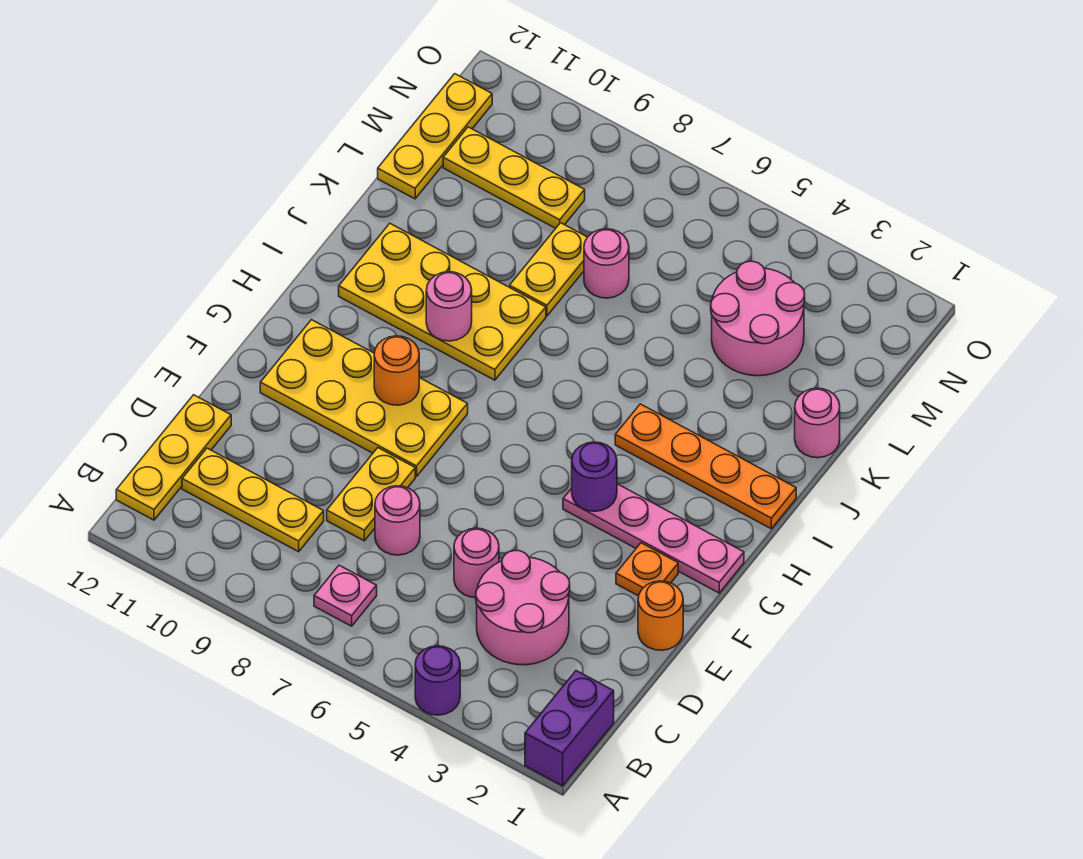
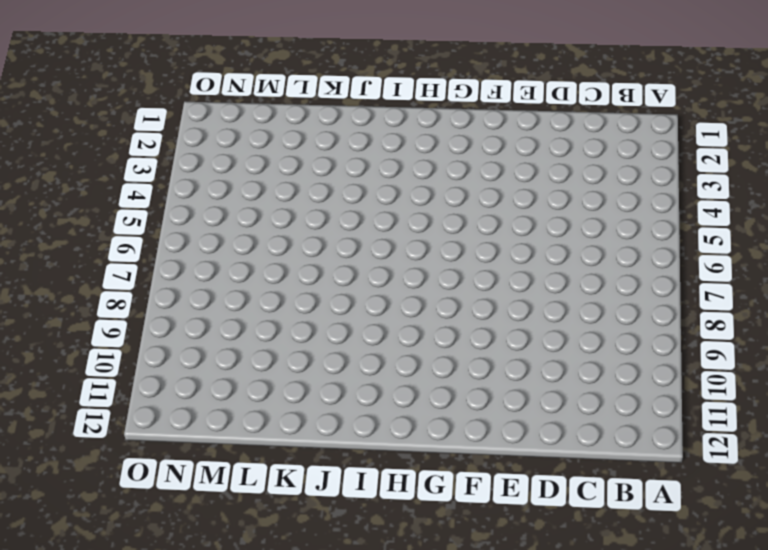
none -> purple brick A1:B1 level 1
none -> purple round brick A4 level 1
none -> pink plate B7 level 1

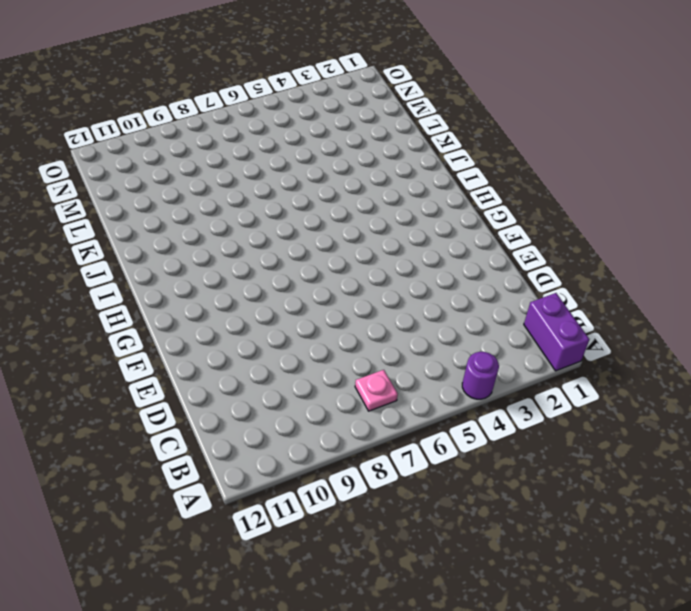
none -> yellow plate B12:D12 level 1
none -> pink round brick C3:D4 level 1
none -> yellow plate C9:C11 level 1

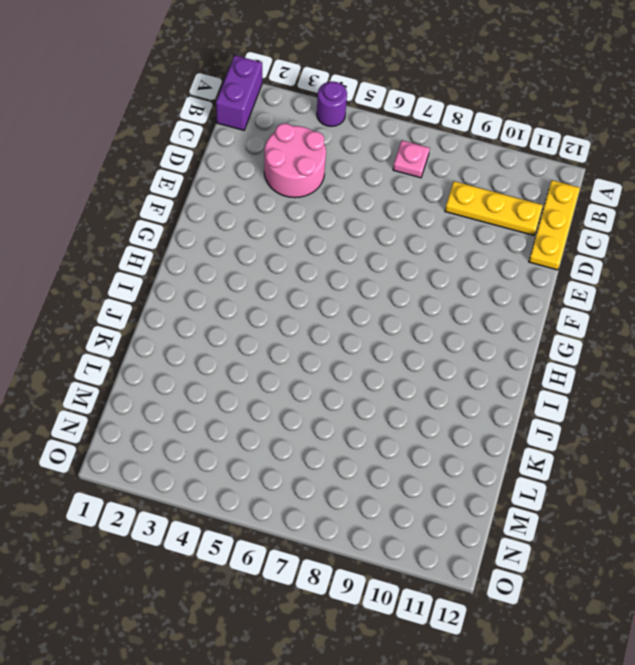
none -> pink round brick D5 level 1
none -> pink round brick D7 level 1
none -> yellow plate D8:E8 level 1

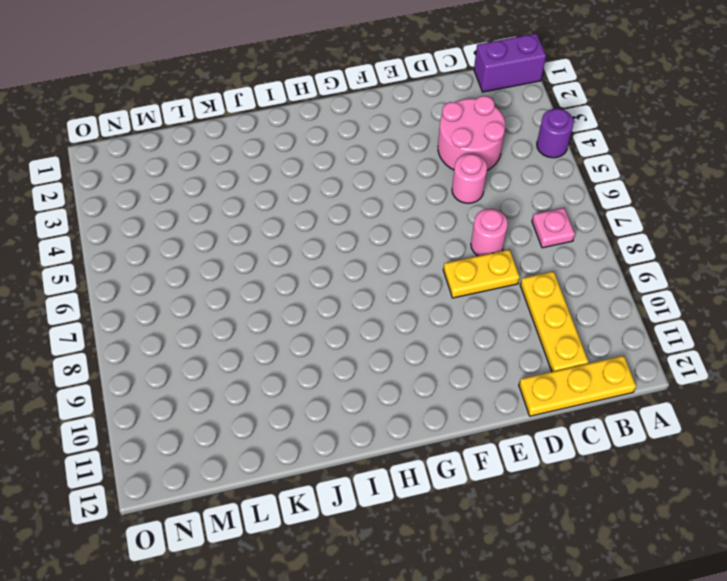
none -> orange round brick E1 level 1
none -> orange plate F2 level 1
none -> yellow plate F8:G11 level 1

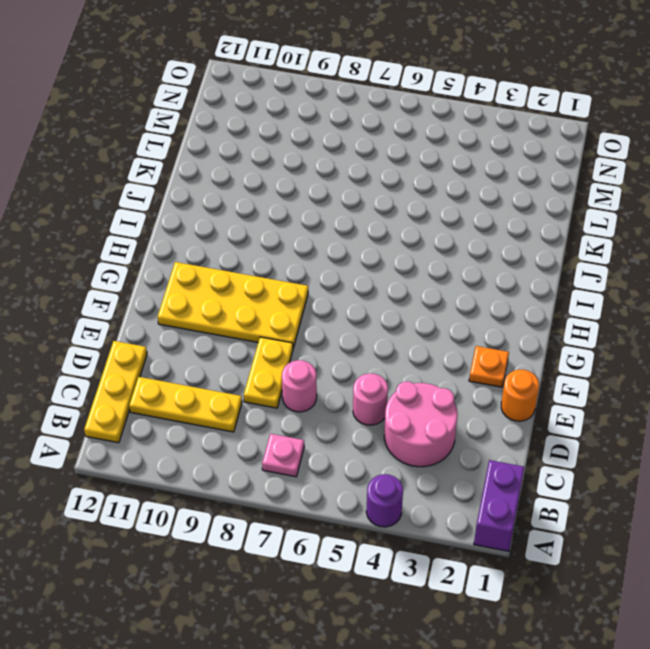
none -> pink plate G1:G4 level 1
none -> orange plate I1:I4 level 1
none -> yellow plate I8:J11 level 1

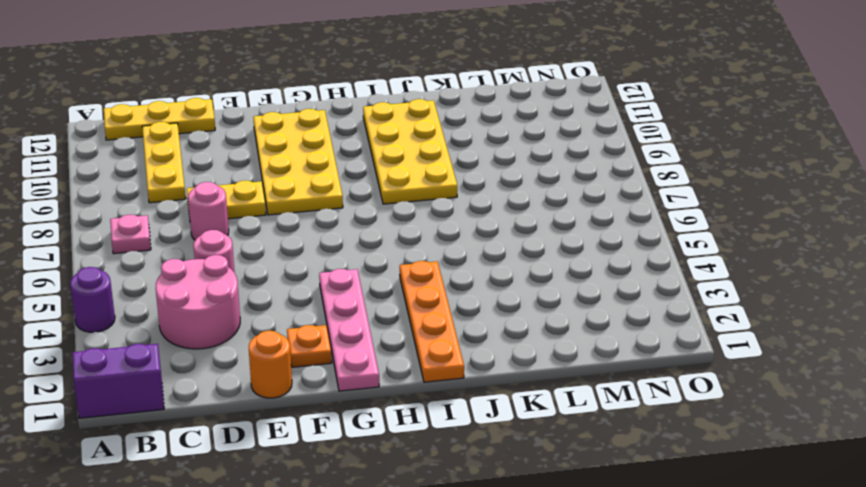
none -> pink round brick K1 level 1
none -> yellow plate K8:L8 level 1
none -> pink round brick L3:M4 level 1

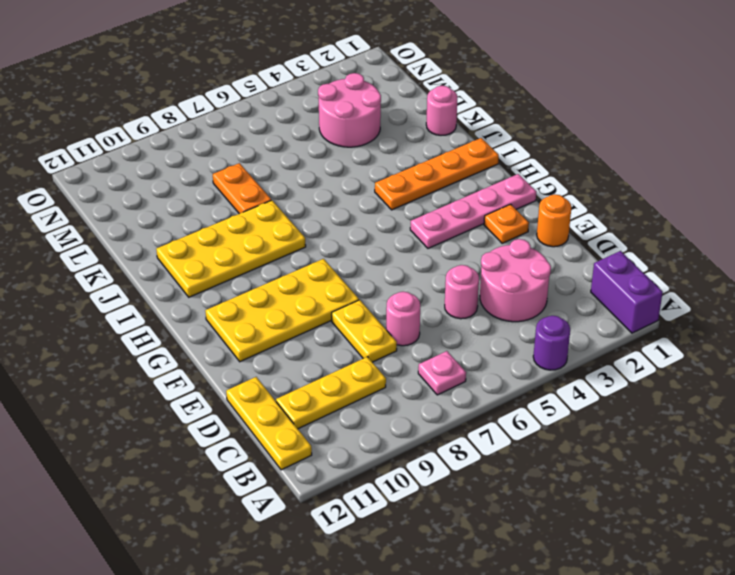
orange plate K8:L8 level 1 -> yellow plate K8:L8 level 1
none -> pink round brick L7 level 1
none -> yellow plate L12:N12 level 1
none -> yellow plate M9:M11 level 1

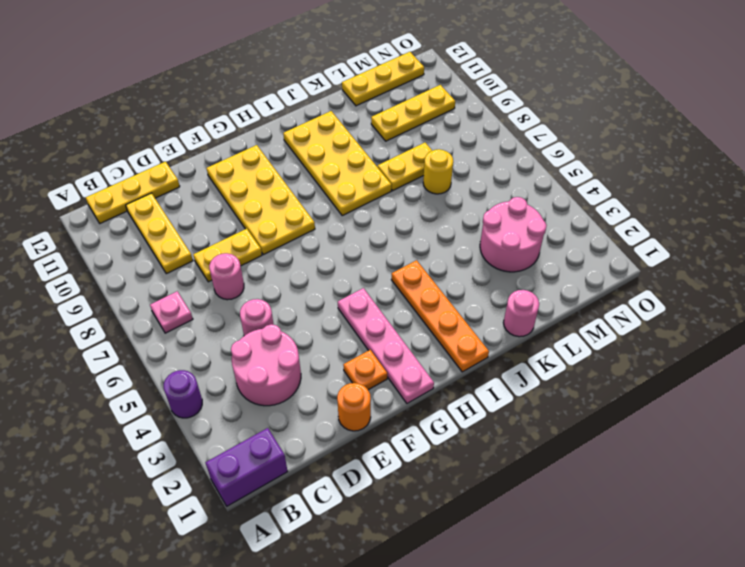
yellow round brick L7 level 1 -> pink round brick L7 level 1
yellow plate L10:N10 level 1 -> yellow plate M9:M11 level 1
none -> purple round brick G4 level 2
none -> orange round brick G9 level 2
none -> pink round brick I9 level 2

